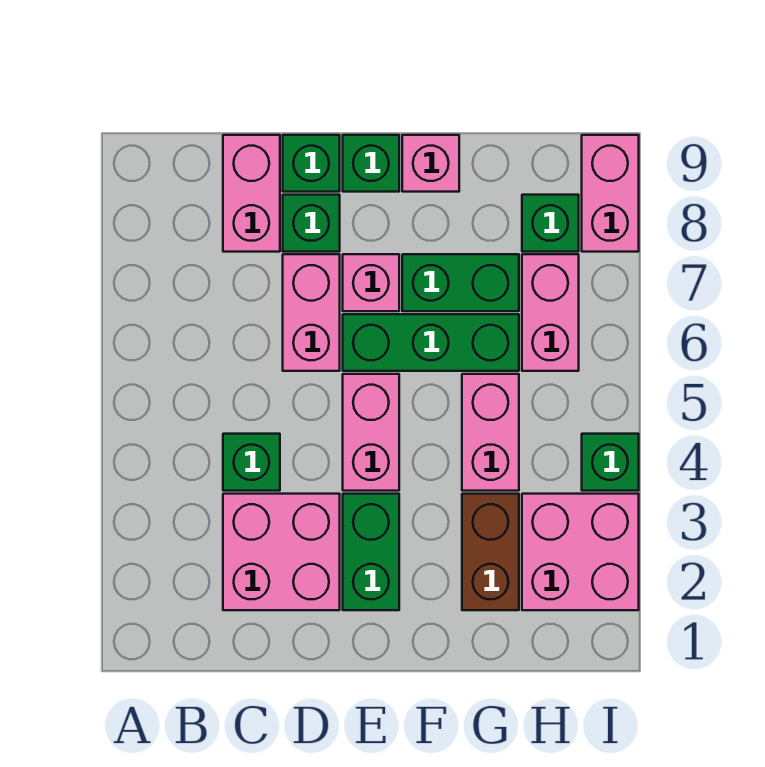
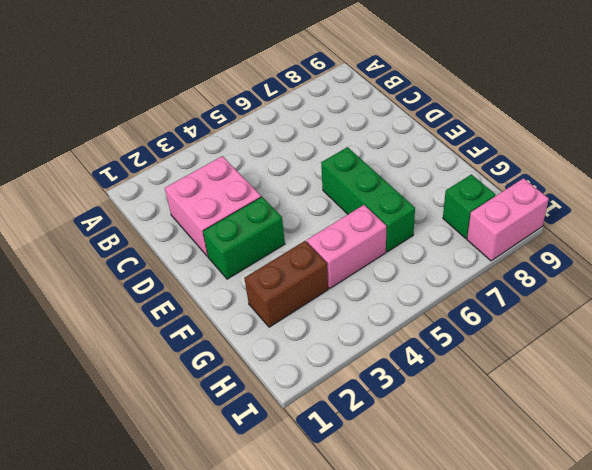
none -> green brick C4 level 1
none -> pink brick C8:C9 level 1
none -> pink brick D6:D7 level 1

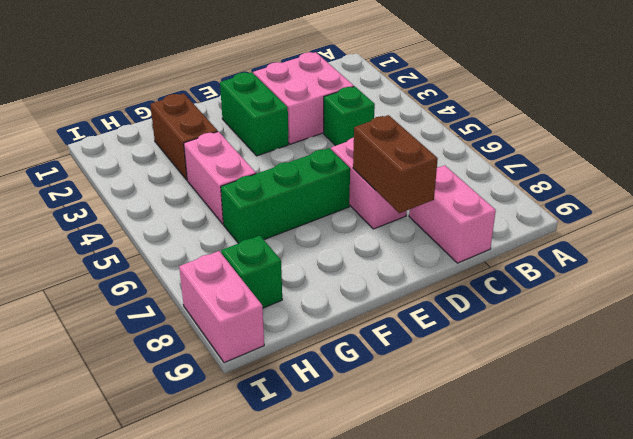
brown brick D7:D8 level 2 -> none
none -> green brick D8 level 1
none -> green brick D9 level 1
none -> pink brick E4:E5 level 1

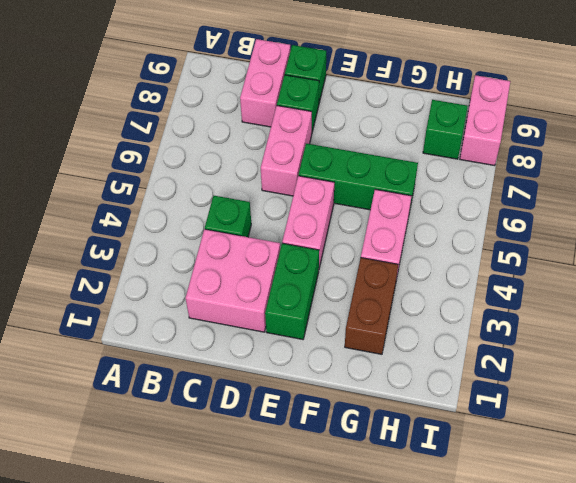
none -> pink brick E7 level 1
none -> green brick E9 level 1
none -> green brick F7:G7 level 1

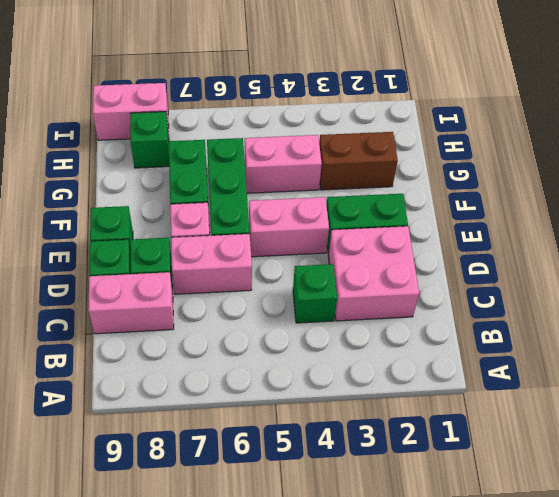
none -> pink brick F9 level 1
none -> pink brick H2:I3 level 1
none -> pink brick H6:H7 level 1

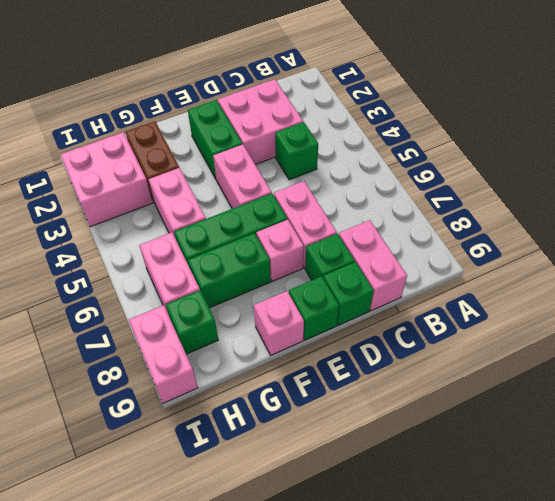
none -> green brick I4 level 1

